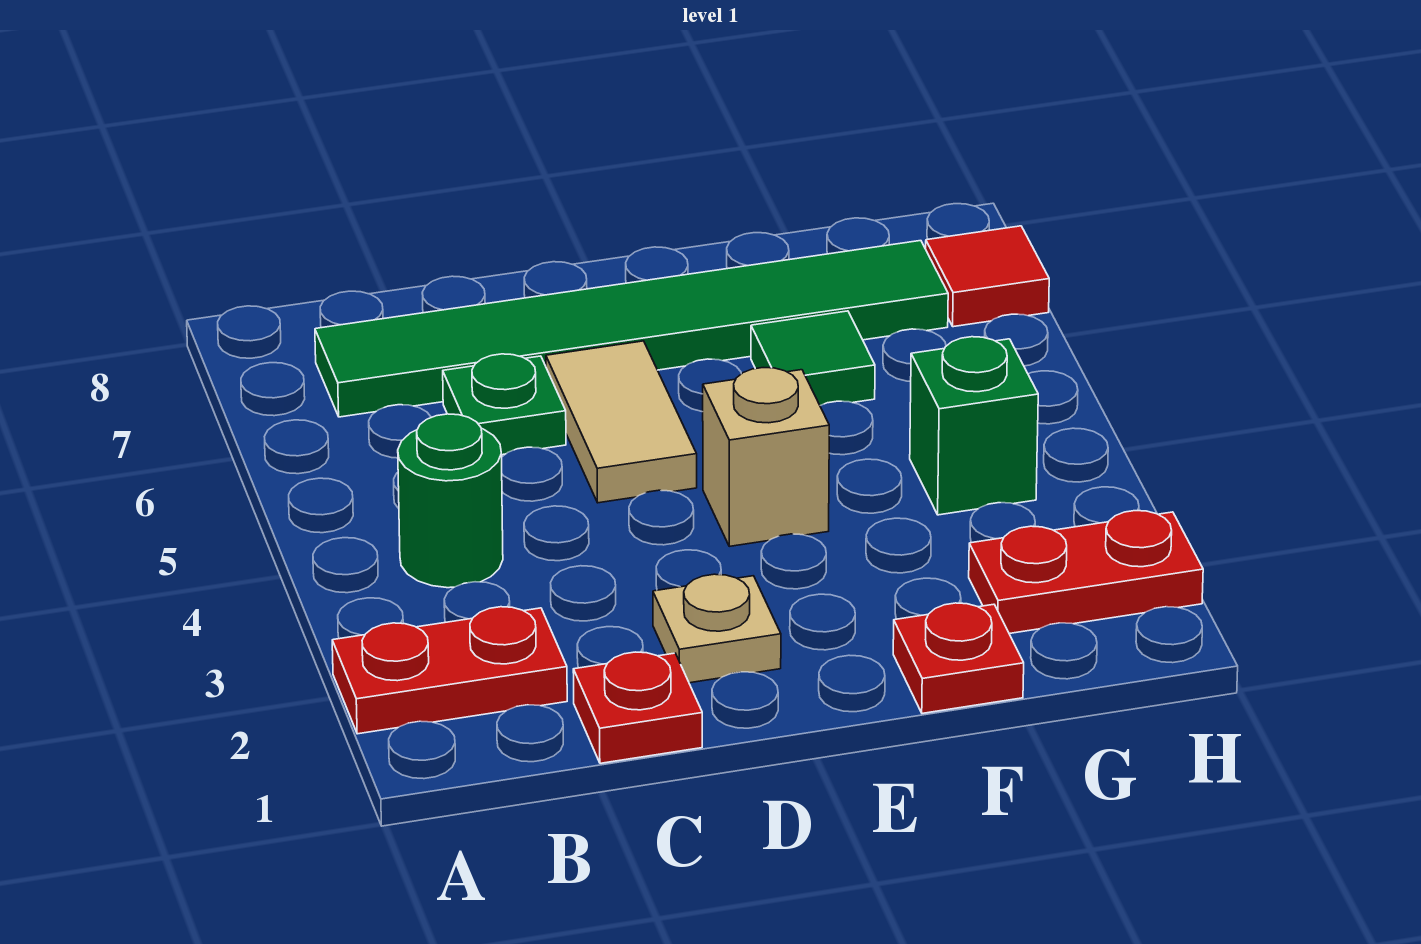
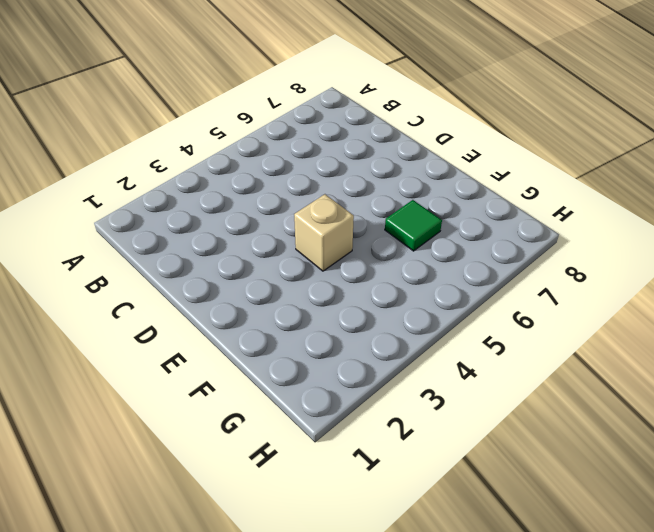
none -> red plate A2:B2 level 1
none -> green round brick B4 level 1
none -> green tile B7:G7 level 1

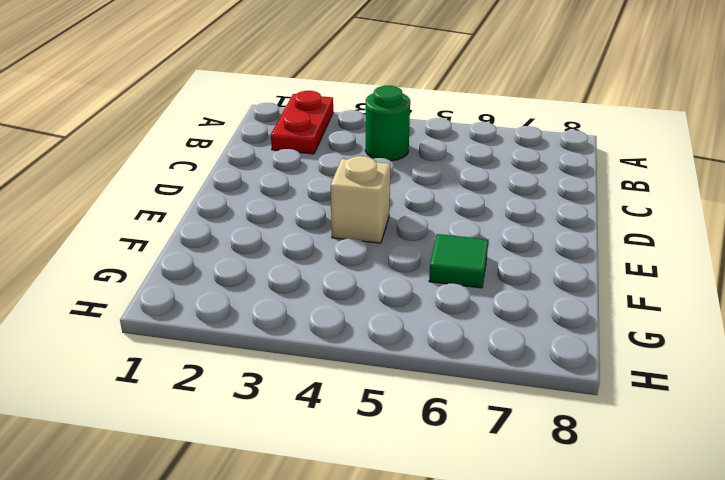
none -> green tile B7:G7 level 1
none -> red plate C1 level 1
none -> green plate C6 level 1

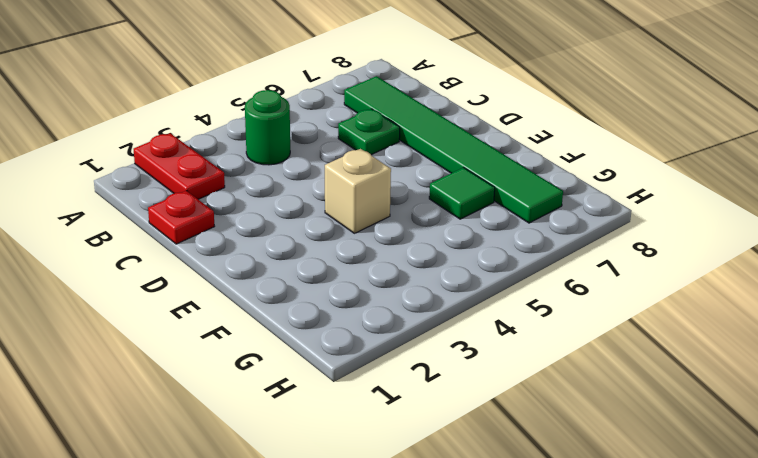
none -> tan plate D2 level 1
none -> tan tile D5:D6 level 1
none -> red plate F1 level 1

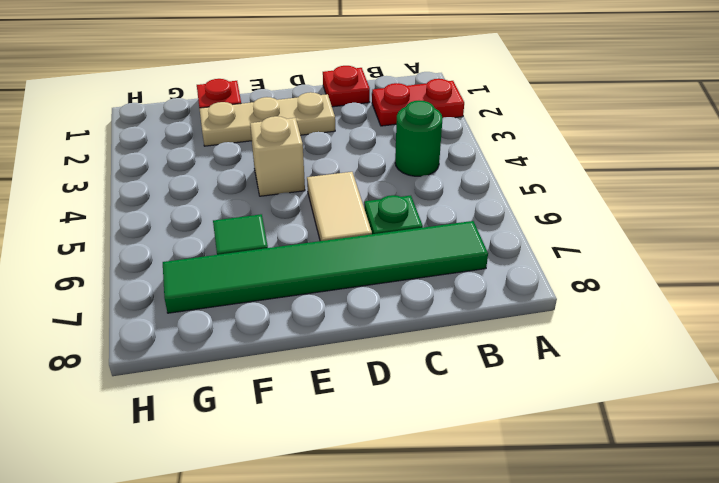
tan plate D2:F2 level 1 -> tan plate D2 level 1
none -> red plate G2:H2 level 1
none -> green brick G4 level 1
none -> red tile H7 level 1

